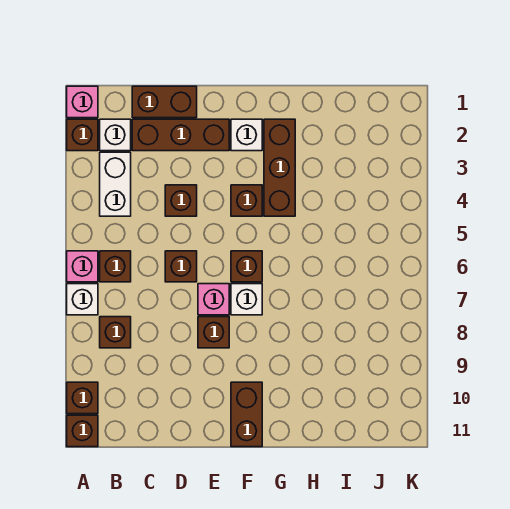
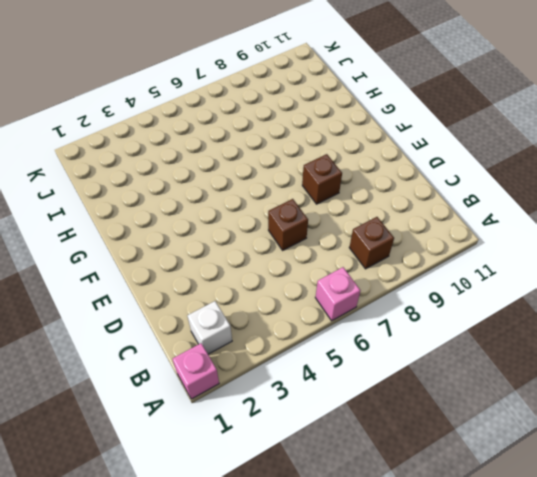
none -> brown brick A2 level 1
none -> white brick A7 level 1
none -> brown brick A10 level 1

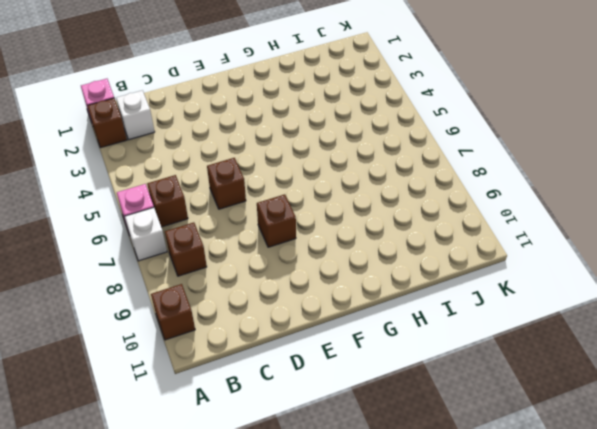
none -> brown brick A11 level 1
none -> white brick B3:B4 level 1
none -> brown brick C1:D1 level 1

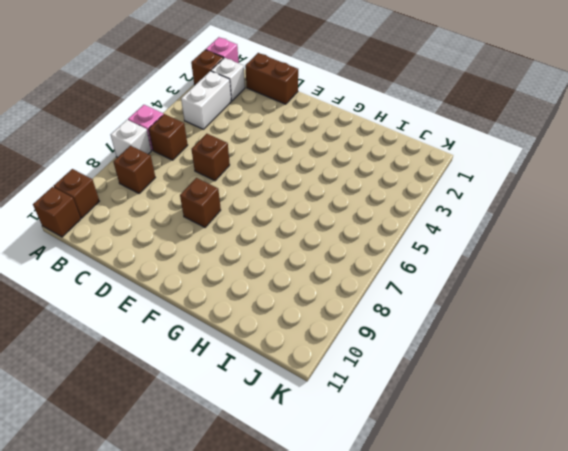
none -> brown brick C2:E2 level 1
none -> brown brick D4 level 1
none -> pink brick E7 level 1

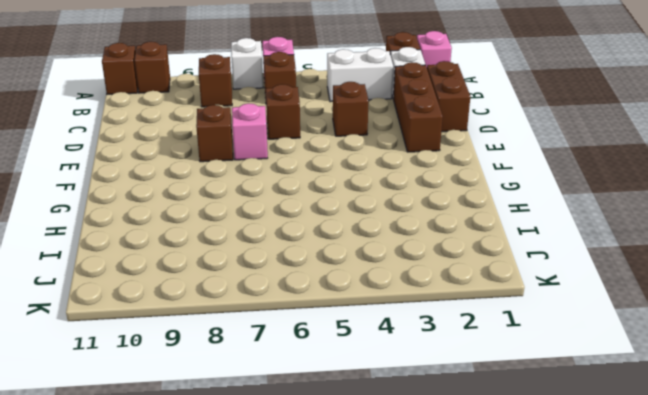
none -> white brick F2 level 1
none -> brown brick F4 level 1
none -> brown brick F6 level 1

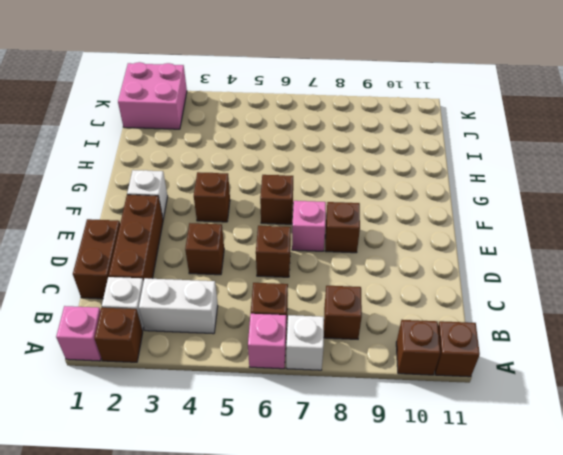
pink brick J1:K2 level 1 -> none
none -> white brick F7 level 1
none -> brown brick F10:F11 level 1
none -> brown brick G2:G4 level 1

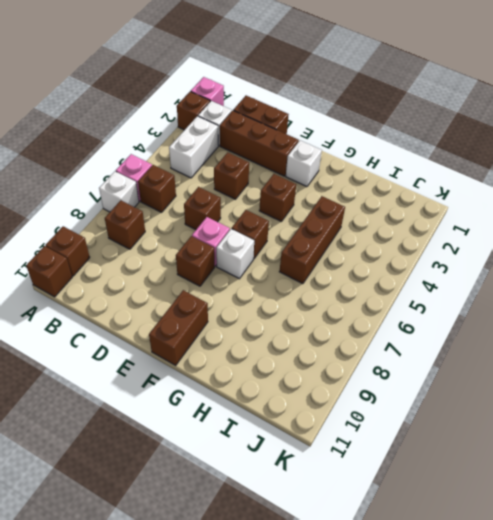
brown brick H4:H6 level 1 -> brown brick G2:G4 level 1

